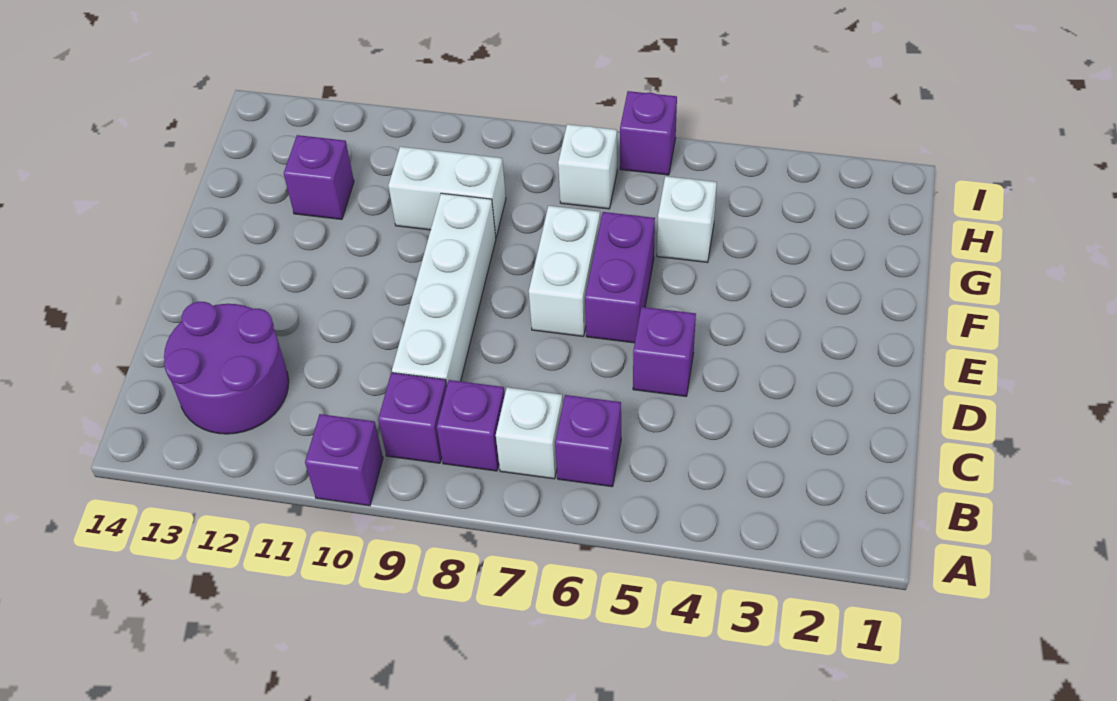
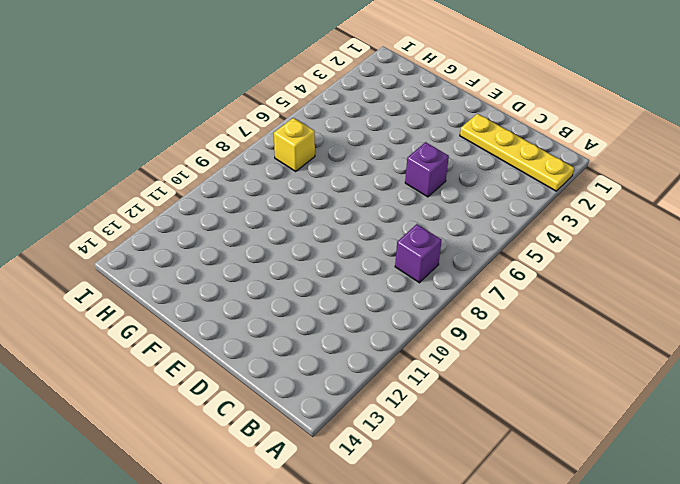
yellow plate A2:D2 level 1 -> none
yellow brick H7 level 1 -> white brick H7 level 1
none -> purple brick A10 level 1
none -> purple brick B6 level 1
none -> white brick B7 level 1

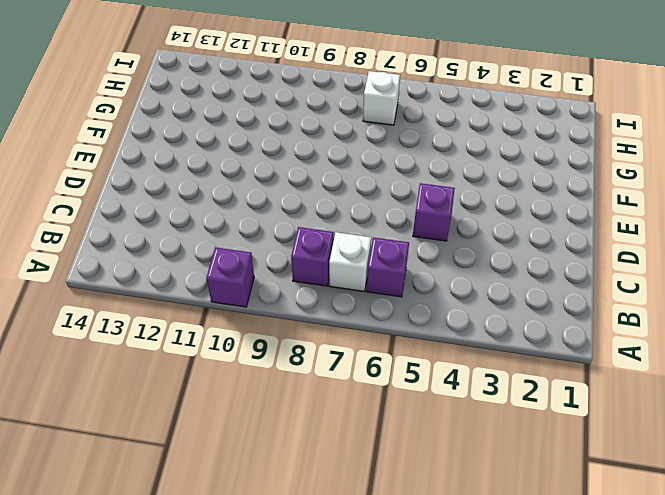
none -> purple brick B9 level 1
none -> purple round brick B12:C13 level 1
none -> white brick C9:F9 level 1

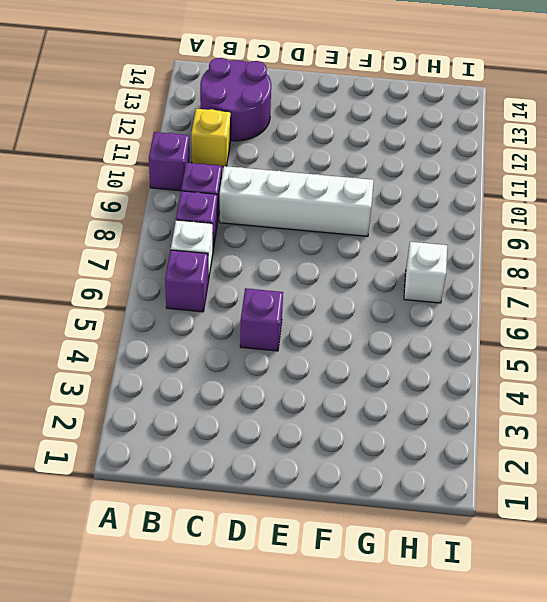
yellow brick B11 level 1 -> none
none -> purple brick E6:F6 level 1
none -> white brick E7:F7 level 1
none -> white brick G5 level 1

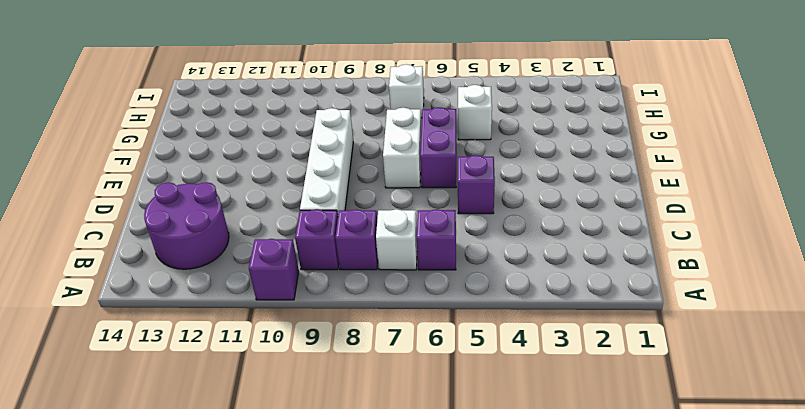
none -> white brick G9:G10 level 1
none -> purple brick G12 level 1
none -> purple brick I6 level 1

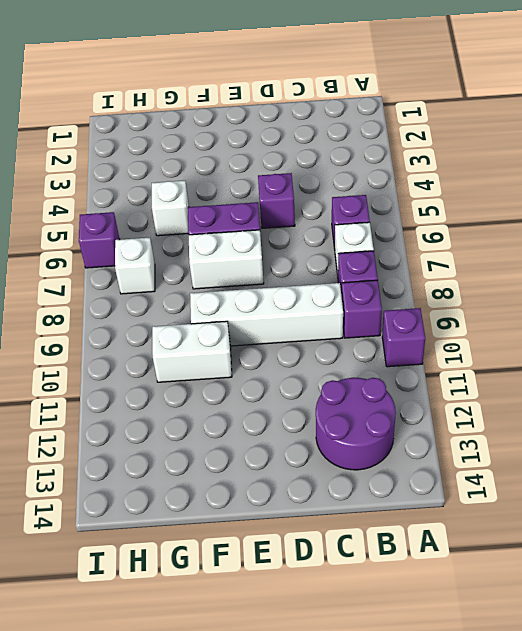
white brick F10:G10 level 1 -> white brick G9:G10 level 1
none -> purple brick G12 level 1

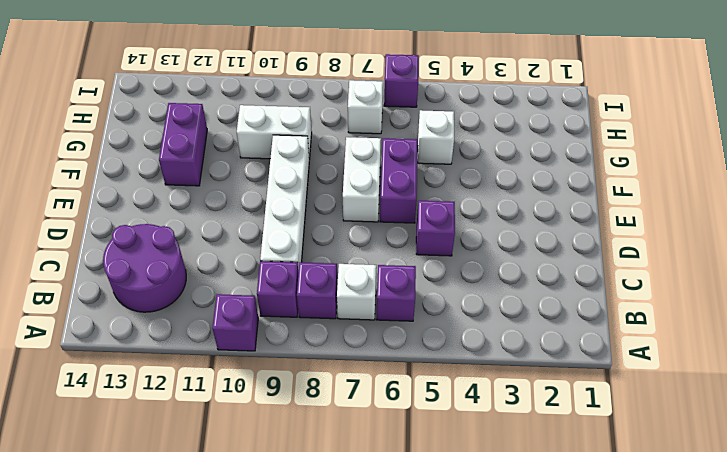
purple brick F12:G12 level 1 -> purple brick G12 level 1

